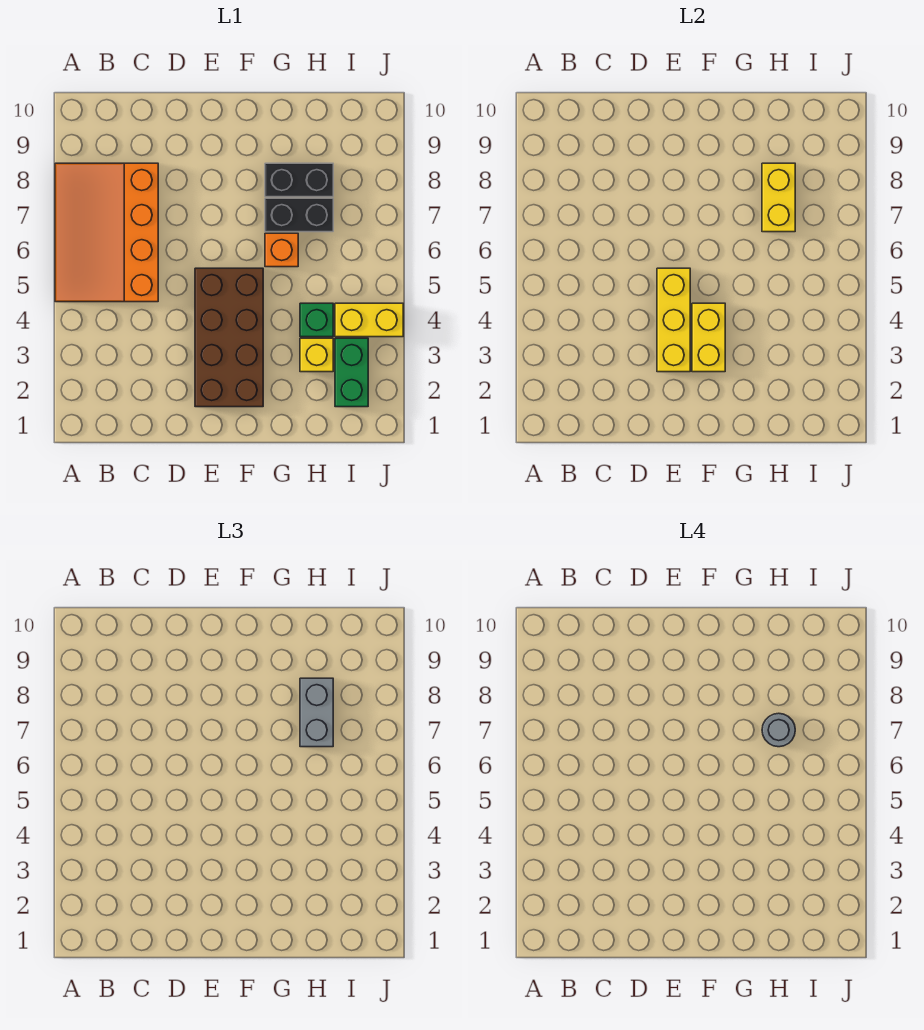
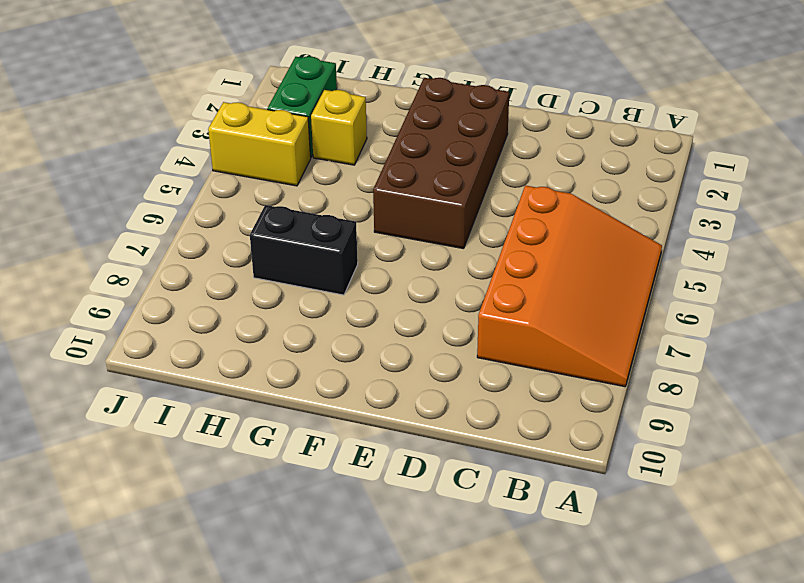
none -> orange brick G6 level 1
none -> black brick G8:H8 level 1
none -> green brick H4 level 1

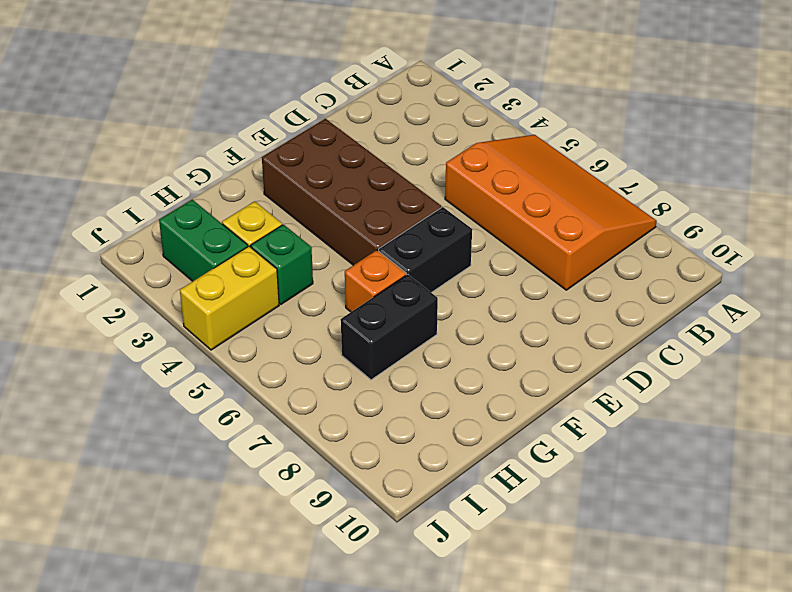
black brick E6:F6 level 1 -> black brick G8:H8 level 1
none -> yellow brick E3:E5 level 2
none -> yellow brick F3:F4 level 2
none -> yellow brick H7:H8 level 2

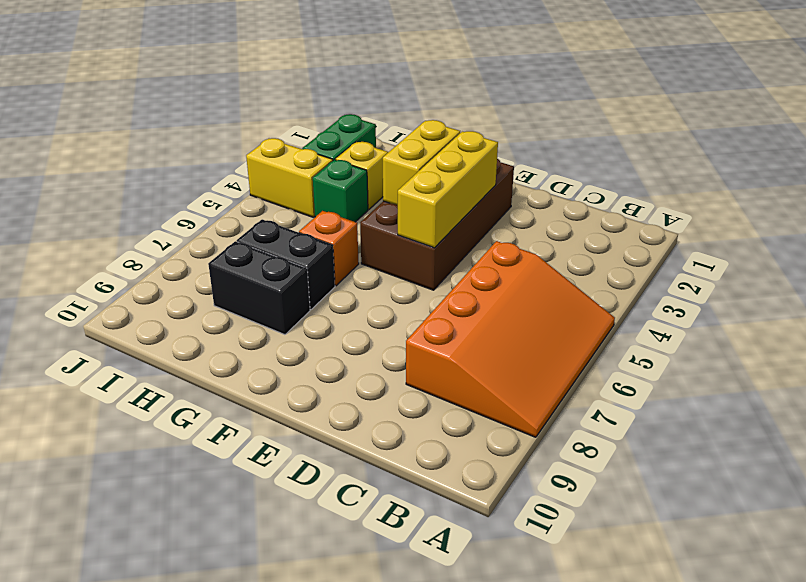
none -> yellow brick H7:H8 level 2
none -> grey brick H7:H8 level 3
none -> grey round brick H7 level 4

